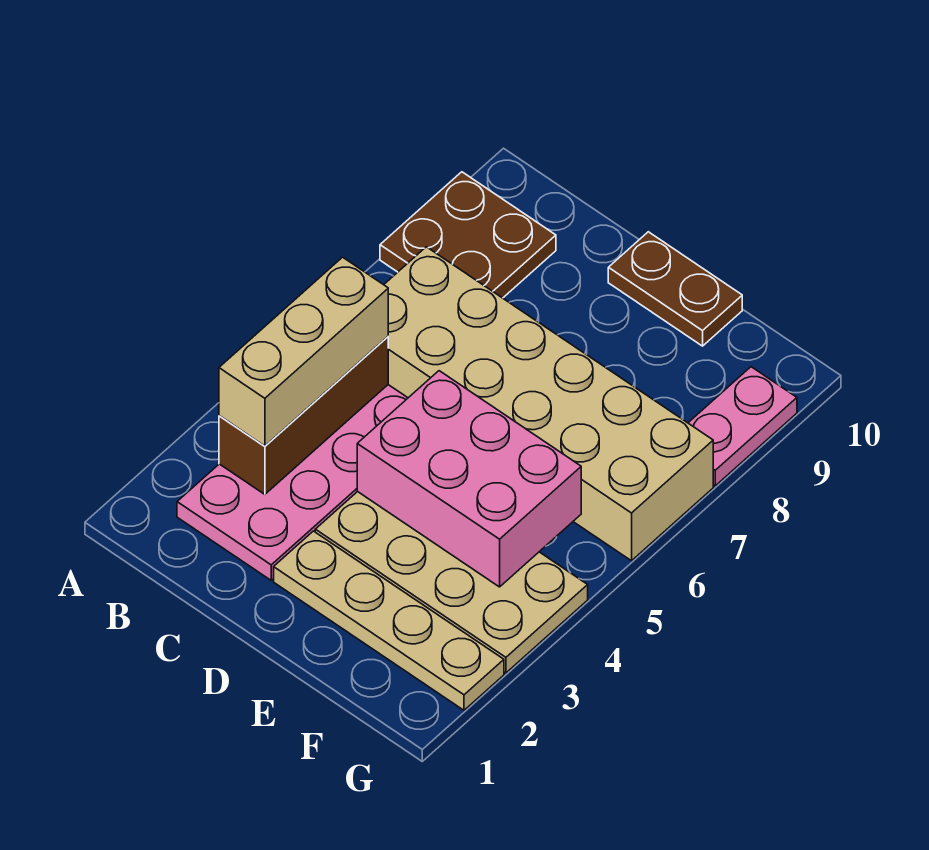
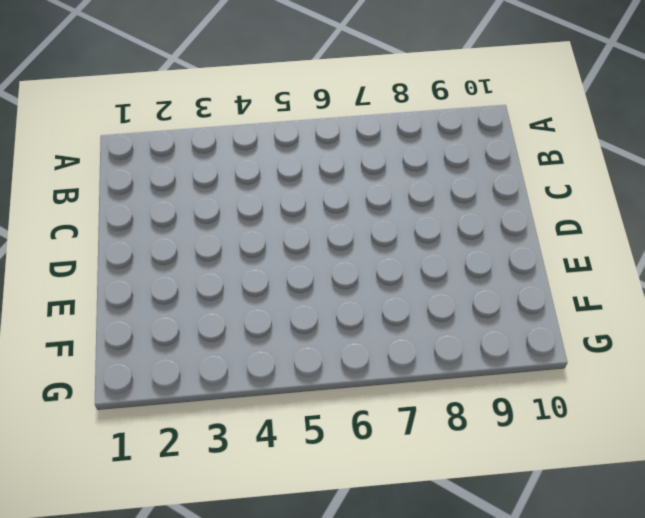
none -> brown plate A8:B9 level 1
none -> pink plate B2:C5 level 1

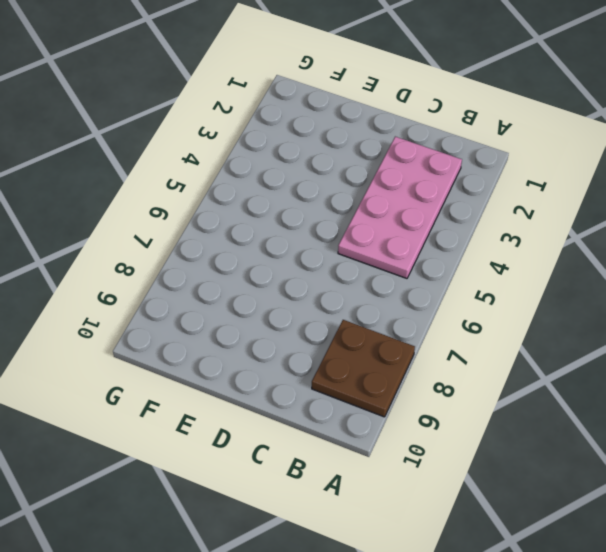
none -> tan brick B6:G7 level 1
none -> tan plate D2:G2 level 1

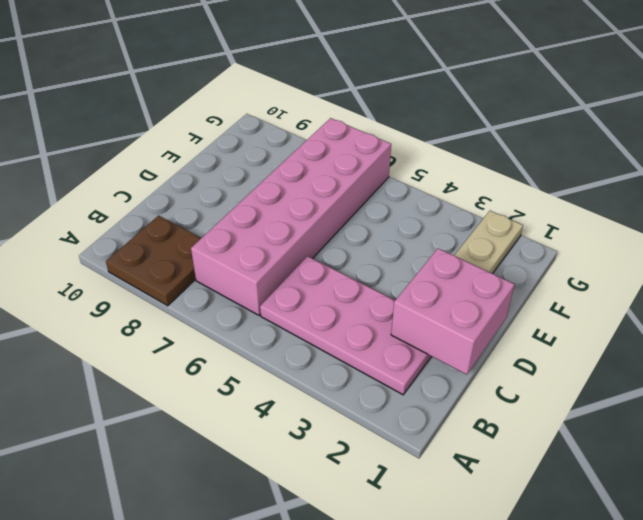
pink brick B6:G7 level 1 -> tan brick B6:G7 level 1
pink brick C1:D2 level 2 -> none
none -> tan plate D3:G4 level 1
none -> brown plate D10:E10 level 1

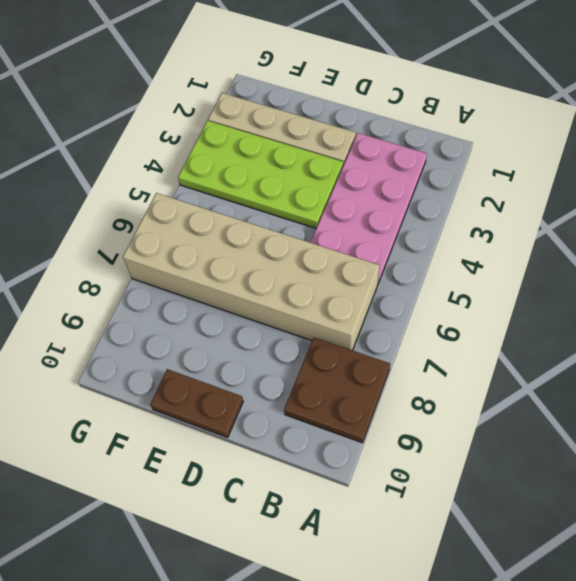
lime plate D3:G4 level 1 -> tan plate D3:G4 level 1
none -> pink plate G8:G9 level 1
none -> brown brick B3:B5 level 2

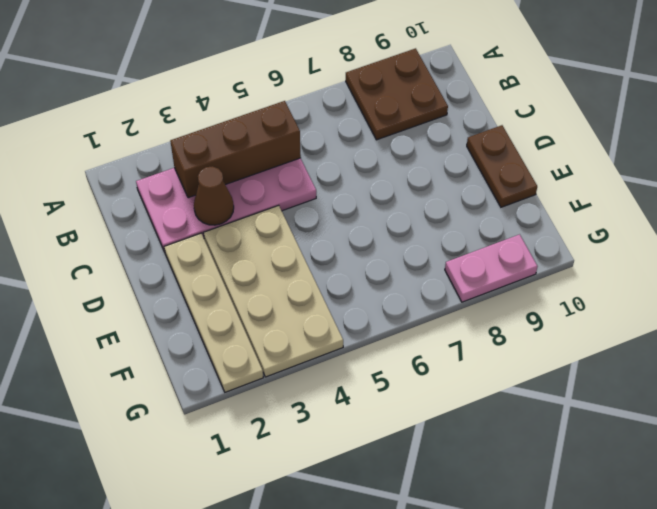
brown cone C3 level 2 -> none
none -> tan brick B6:G7 level 1
none -> pink brick D4:F5 level 2

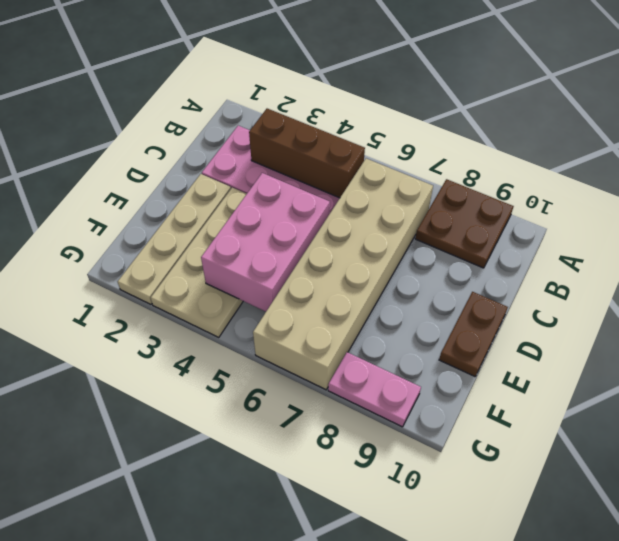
none -> tan brick B3:B5 level 3

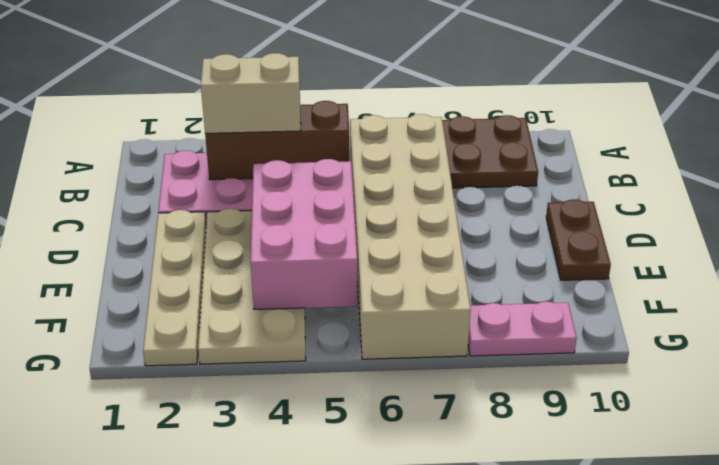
tan brick B3:B4 level 3 -> tan brick B3:B5 level 3

